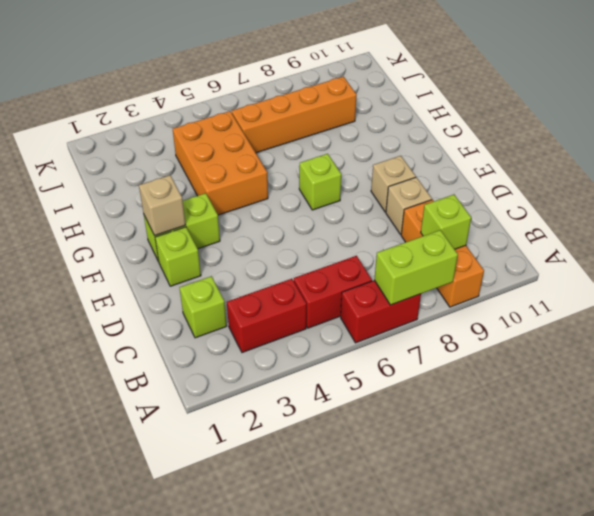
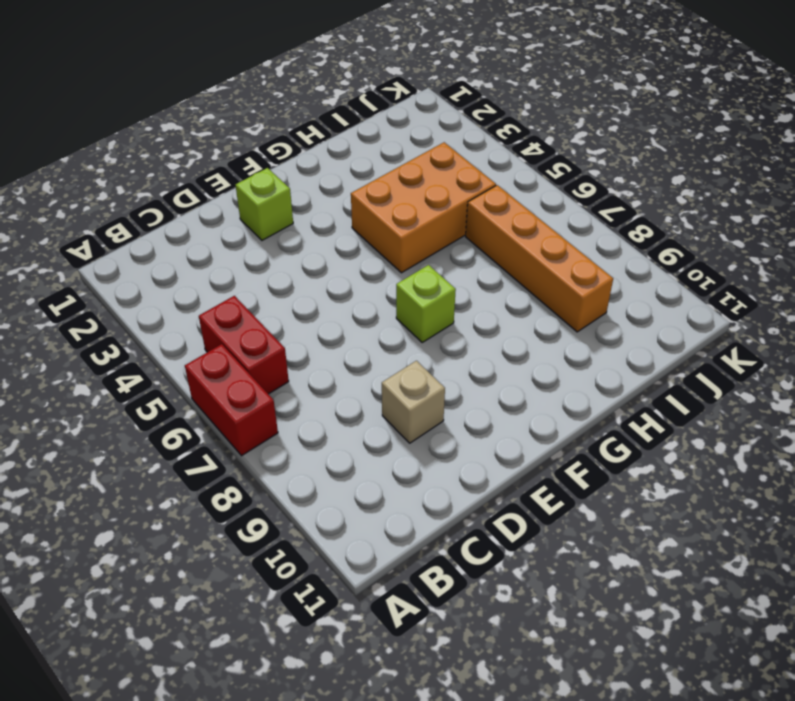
none -> orange brick A9:C9 level 1
none -> red brick B3:B4 level 1
none -> lime brick C2 level 1

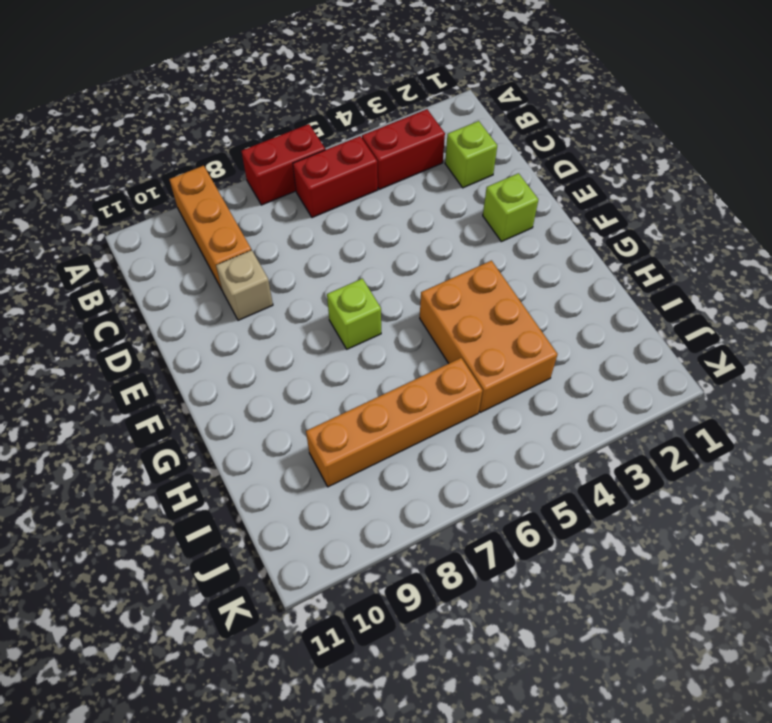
none -> tan brick E9 level 1
none -> lime brick F2:F3 level 1
none -> lime brick A7:A8 level 2

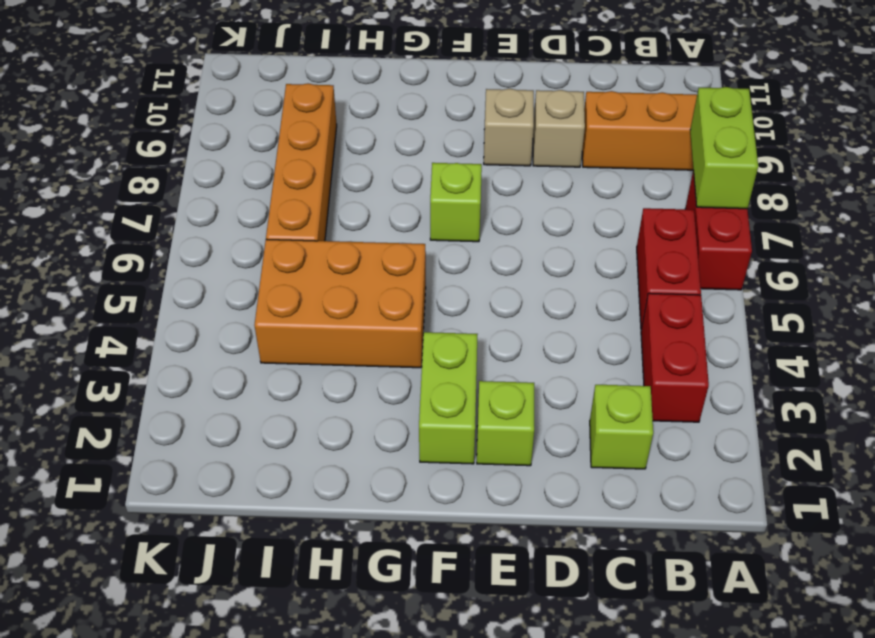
none -> lime brick B9 level 2
none -> tan brick F2 level 2

